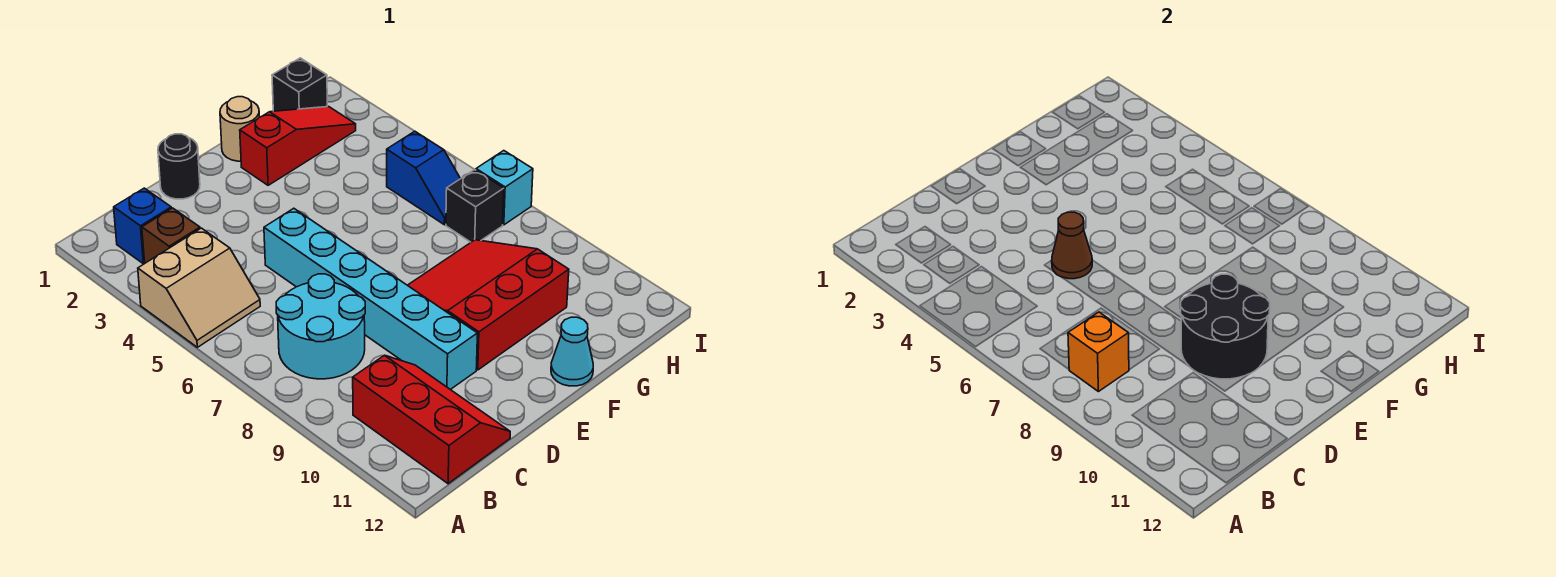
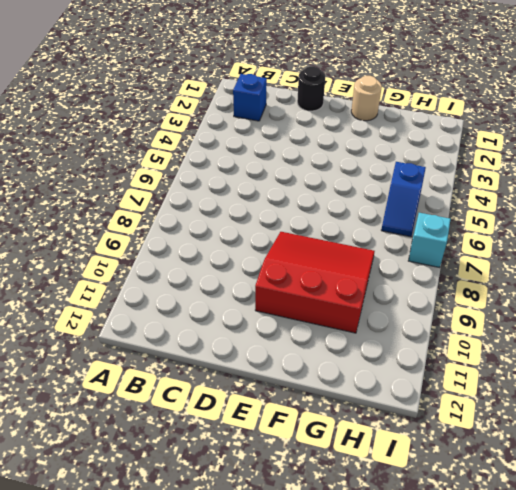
none -> tan slope A4:B5 level 1 top 4
none -> brown brick B3 level 1
none -> cyan round brick B7:C8 level 1

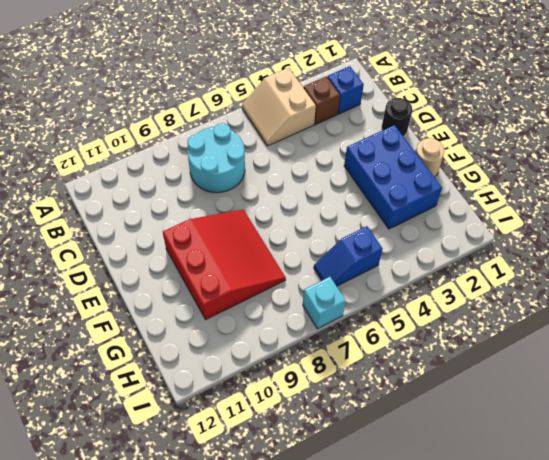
blue brick E2:G3 level 1 -> red slope F2:H2 level 1 top F
none -> red slope B10:C12 level 1 top B
none -> cyan brick D5:D10 level 1
none -> cyan cone F12 level 1

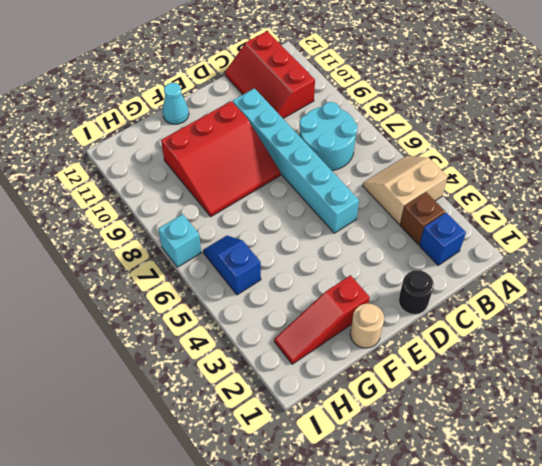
none -> black brick H1 level 1
none -> black brick H7 level 1
none -> orange brick B8 level 2

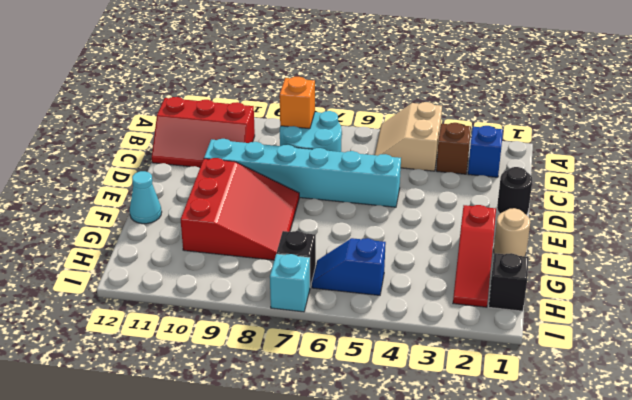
none -> brown cone D5 level 2
none -> black round brick D9:E10 level 2

